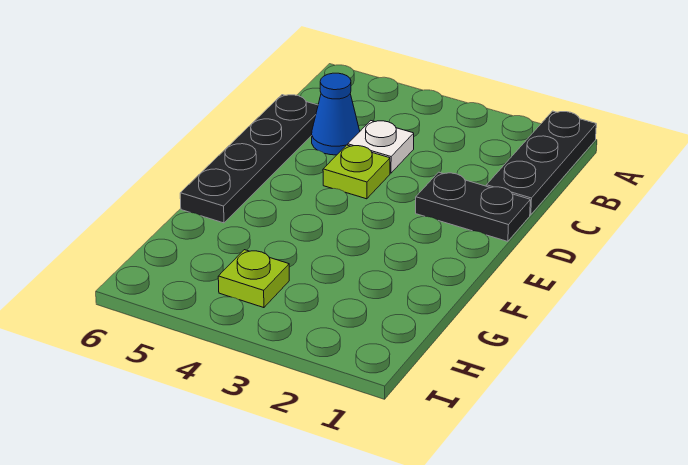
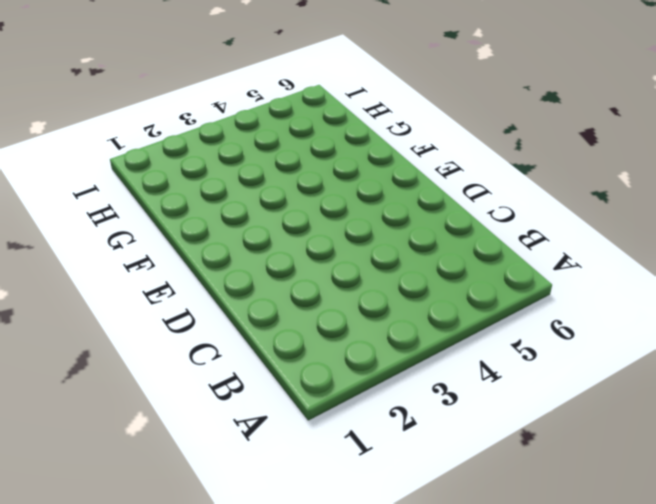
none -> black plate A1:C1 level 1
none -> white plate C4 level 1

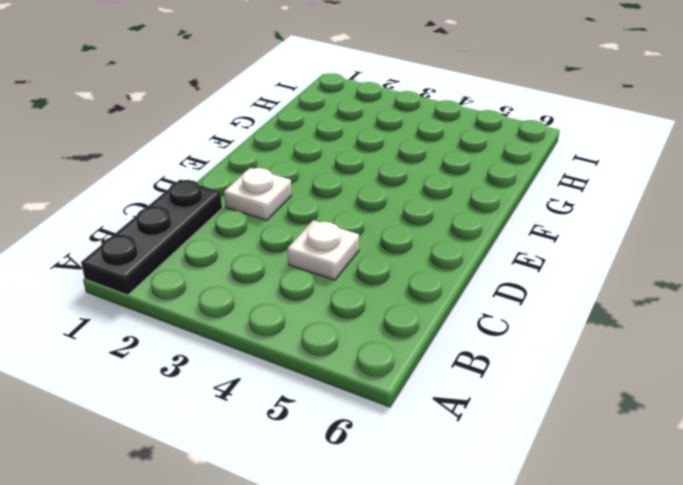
white plate D2 level 1 -> black plate D1:D2 level 1
none -> blue cone C5 level 1
none -> black plate C6:F6 level 1

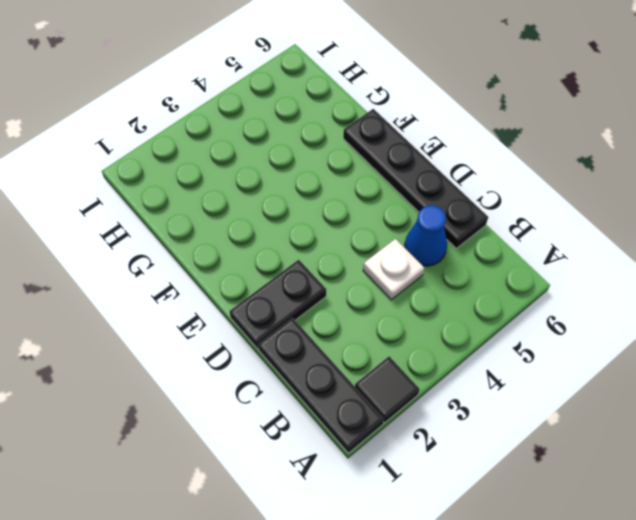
black tile A2 level 1 -> none
none -> lime plate D4 level 1
none -> lime plate H4 level 1

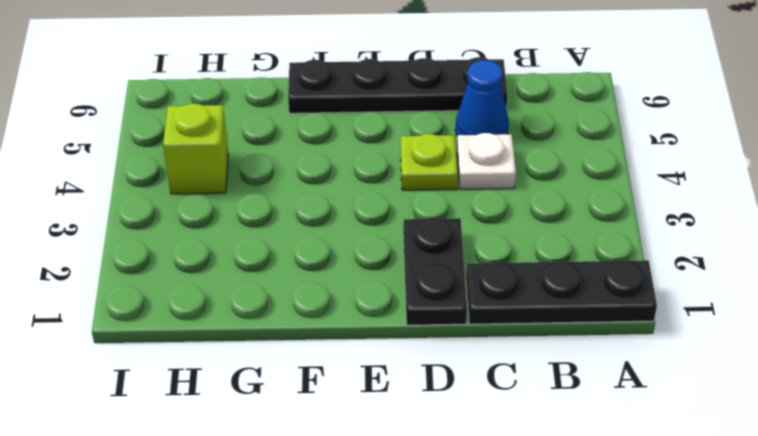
lime brick H4 level 1 -> lime plate H4 level 1

